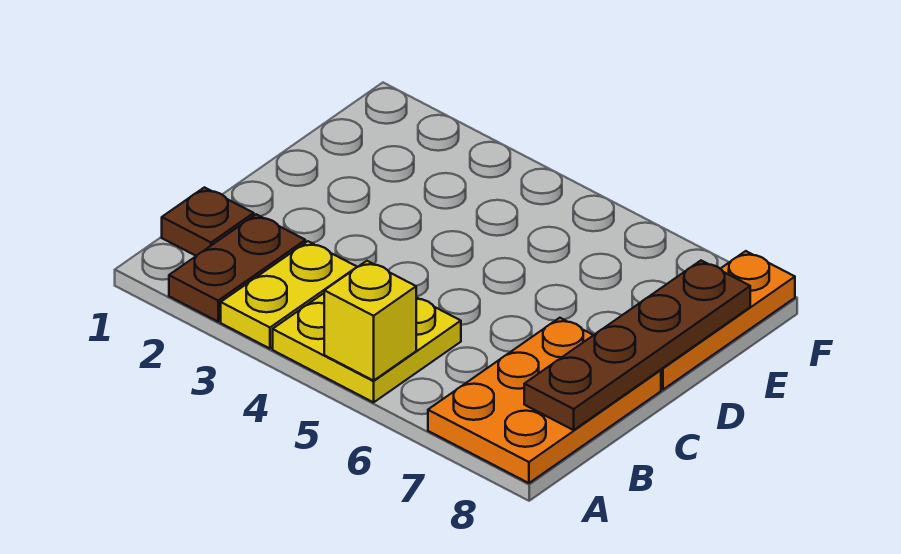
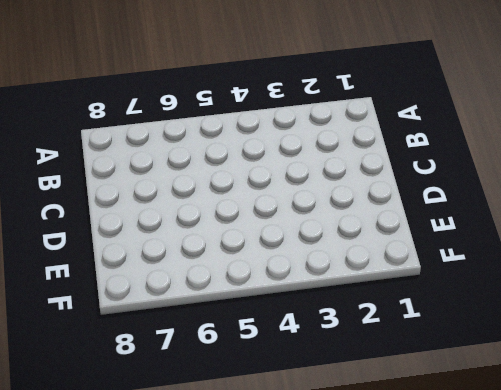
none -> brown plate A2:B2 level 1
none -> yellow plate A3:B3 level 1

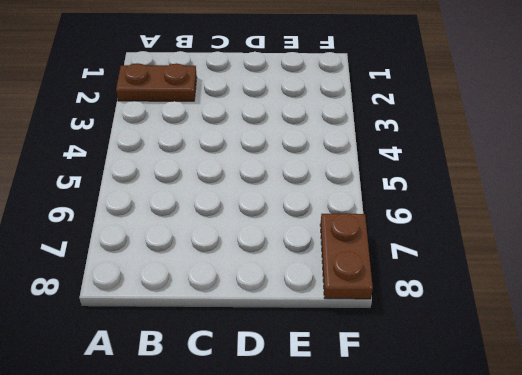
brown plate F7:F8 level 1 -> orange plate D8:F8 level 1
none -> yellow plate A3:B3 level 1
none -> yellow plate A4:B5 level 1

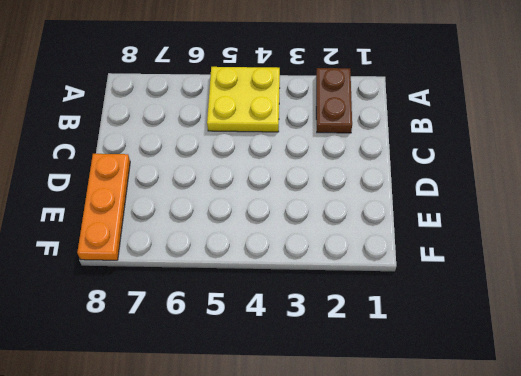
none -> yellow plate A3:B3 level 1
none -> orange plate A7:C8 level 1

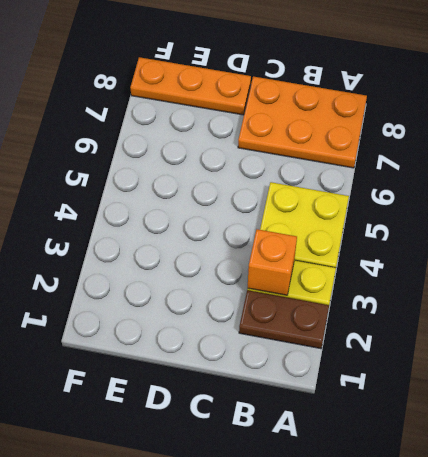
orange brick B3 level 2 -> none
none -> brown plate B1 level 1
none -> yellow brick A5 level 2

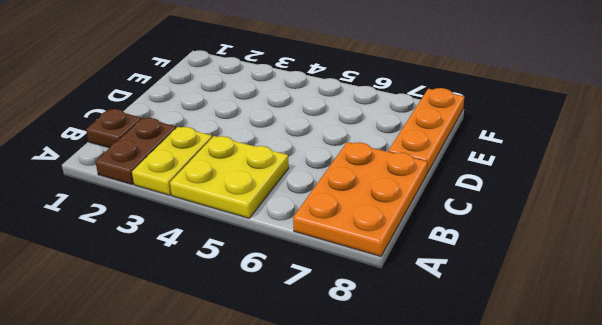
none -> yellow brick A5 level 2
none -> brown plate B8:E8 level 2

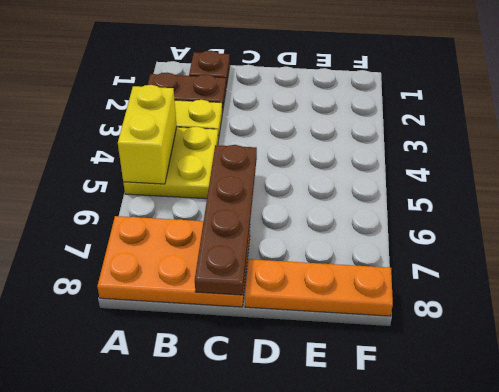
yellow brick A4:A5 level 2 -> yellow brick A5 level 2
brown plate C5:C8 level 2 -> brown plate B8:E8 level 2

